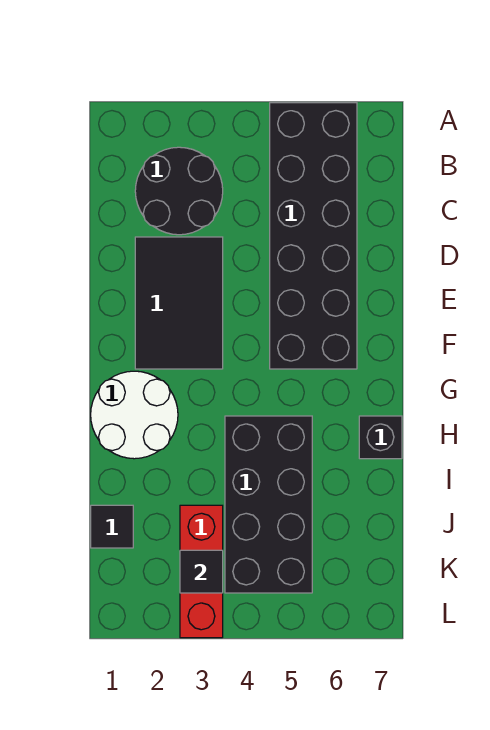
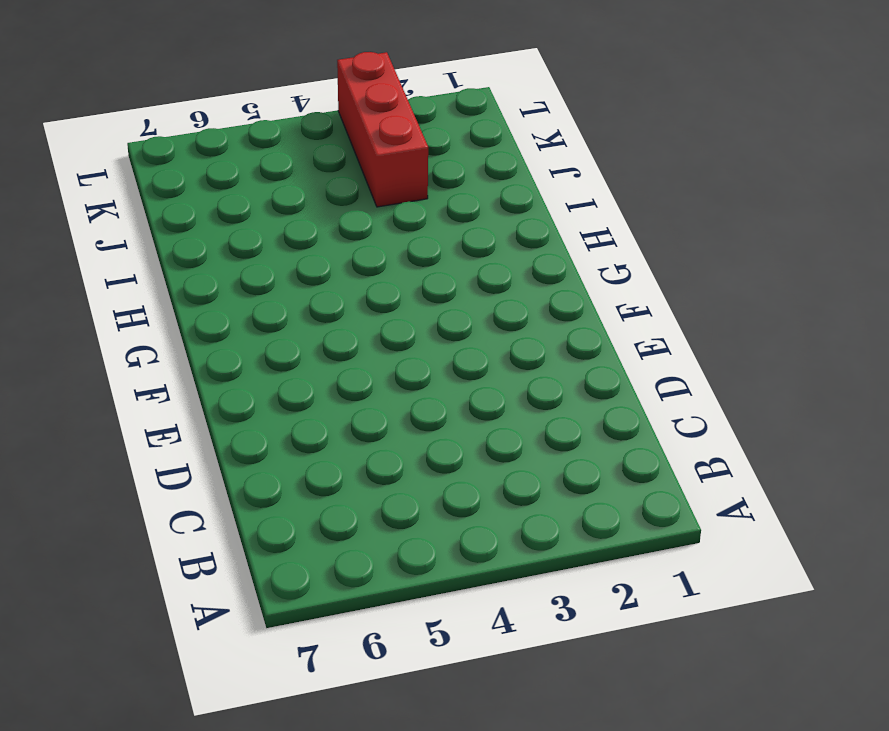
none -> black brick A5:F6 level 1
none -> black round brick B2:C3 level 1

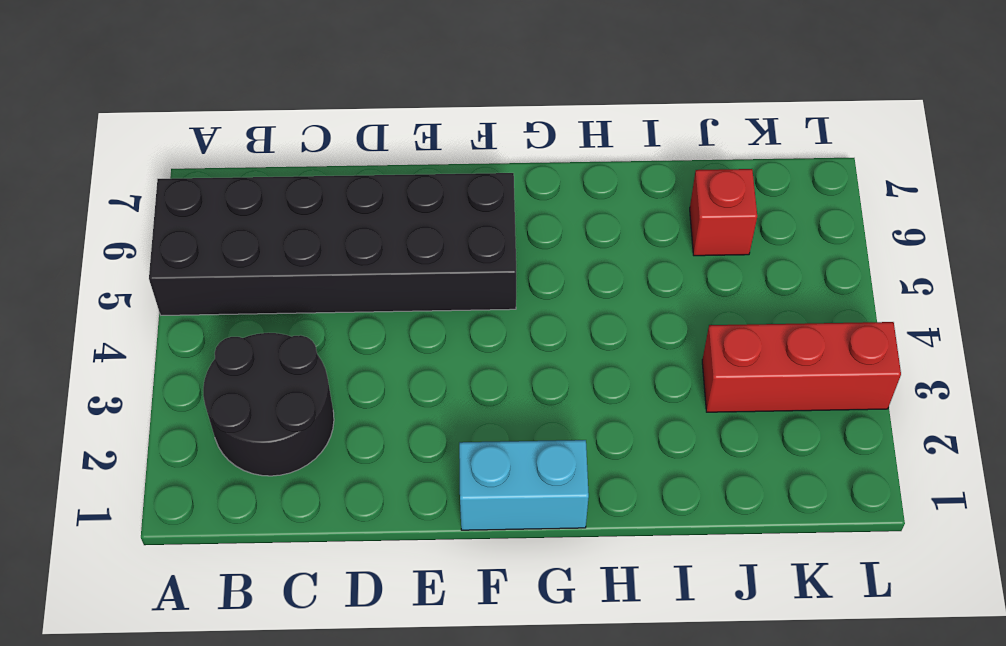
cyan brick F1:G1 level 1 -> white round brick G1:H2 level 1
red brick J6 level 1 -> none
none -> black tile D2:F3 level 1
none -> black brick H4:K5 level 1

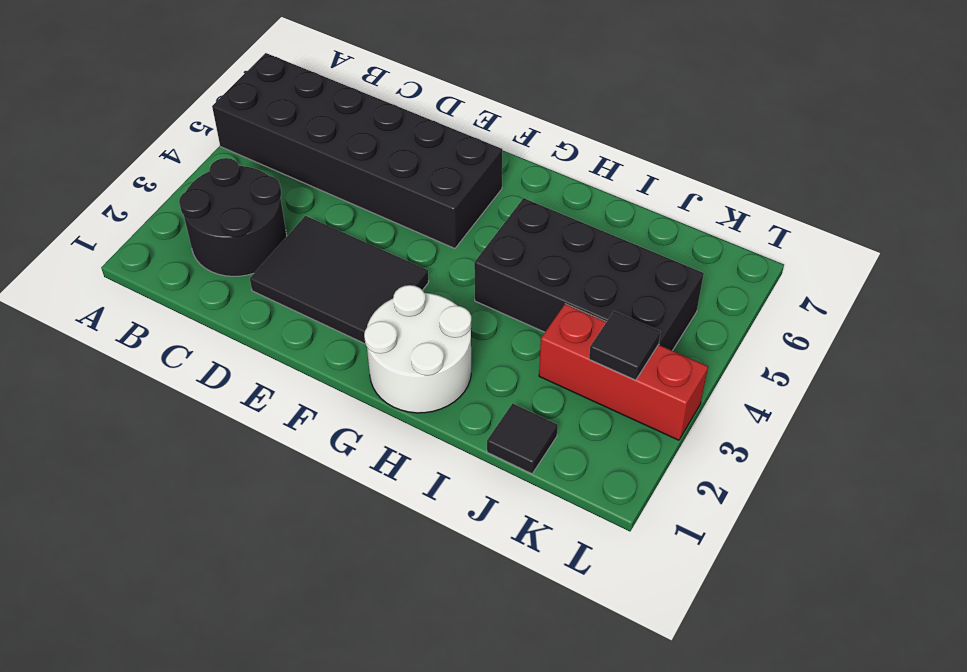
none -> black brick H7 level 1

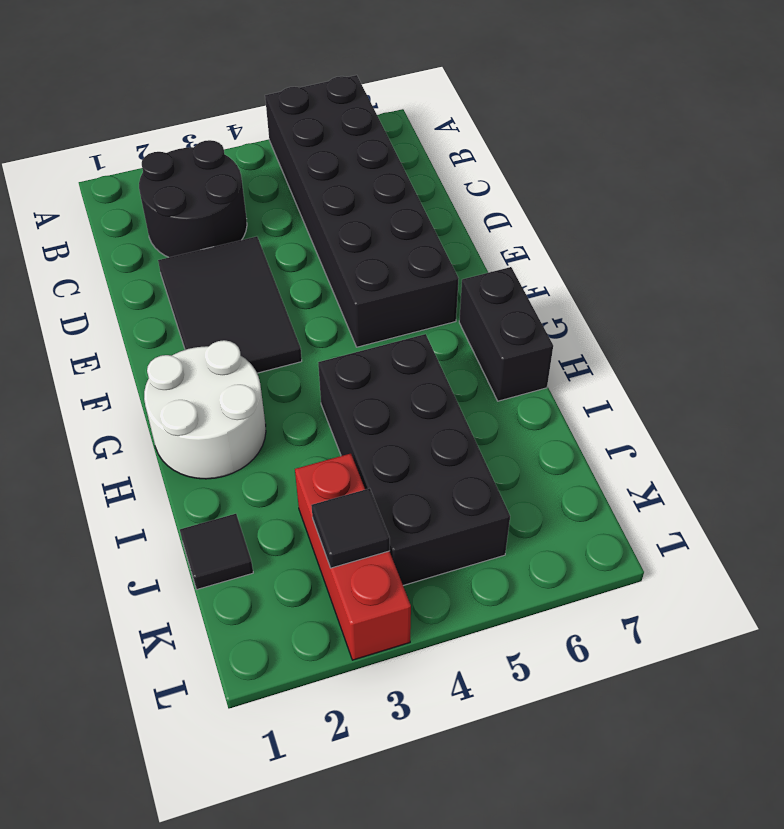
black brick G7:H7 level 1 -> black brick H7 level 1

